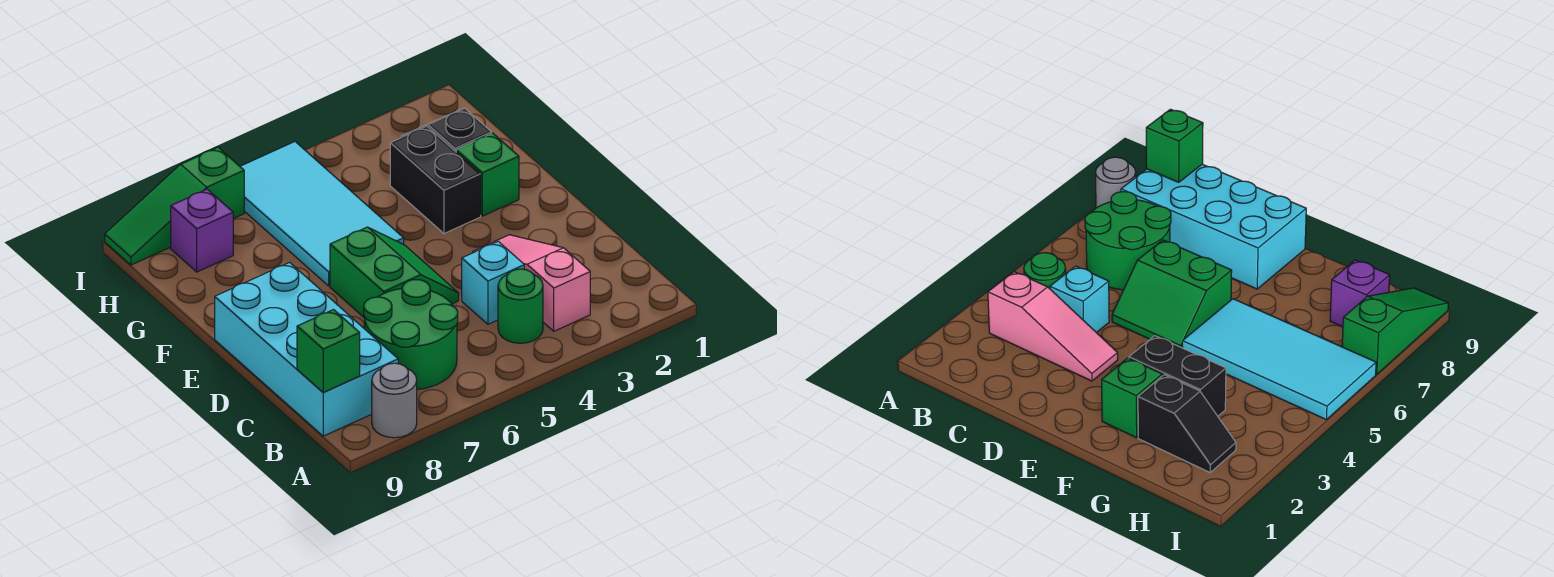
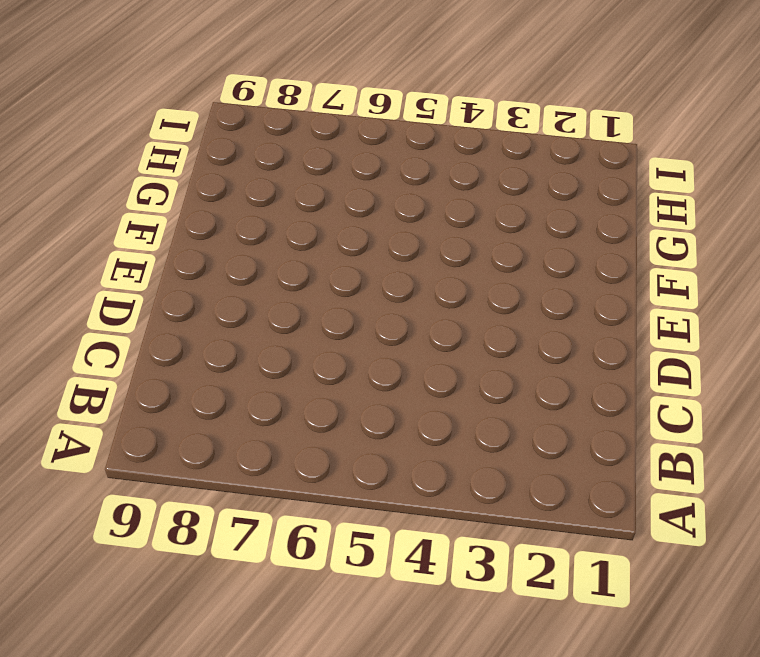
none -> grey round brick A8 level 1
none -> pink slope B3:D3 level 1 top B
none -> green round brick B4 level 1

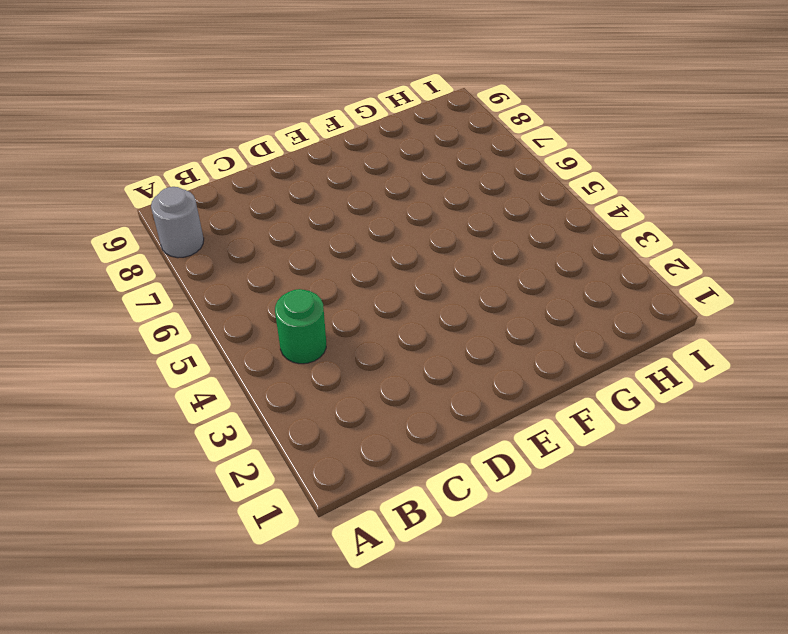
none -> pink slope B3:D3 level 1 top B
none -> green round brick B6:C7 level 1
none -> cyan brick B8:E9 level 1

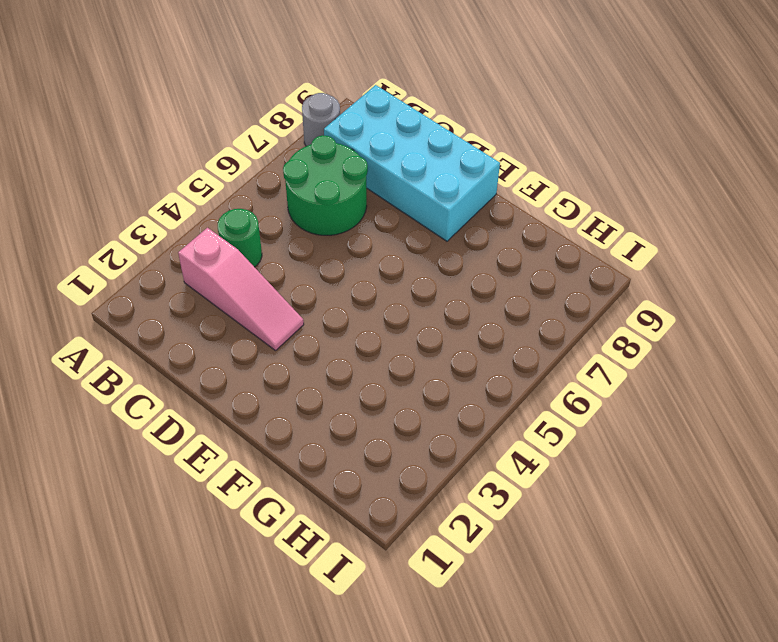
none -> cyan brick C4 level 1
none -> green slope D5:E6 level 1 top 6
none -> green brick F2 level 1

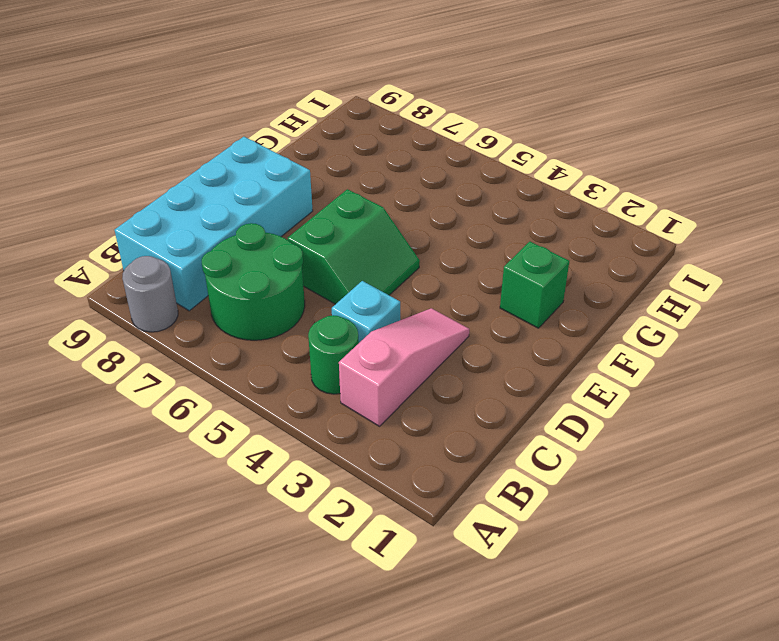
none -> black brick F3:G3 level 1
none -> cyan tile F5:I6 level 1
none -> black slope G2:H2 level 1 top G

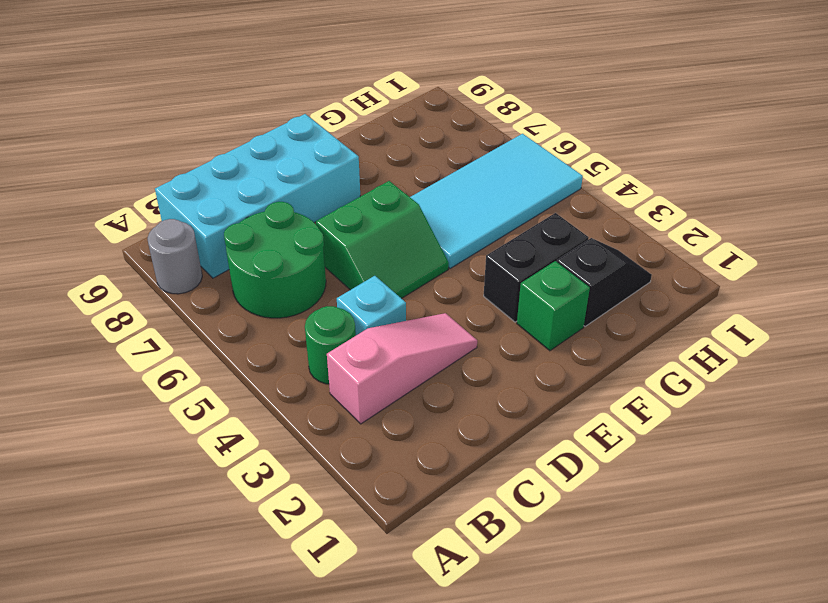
none -> purple brick H8 level 1
none -> green slope I7:I9 level 1 top 7
none -> green brick B9 level 2

